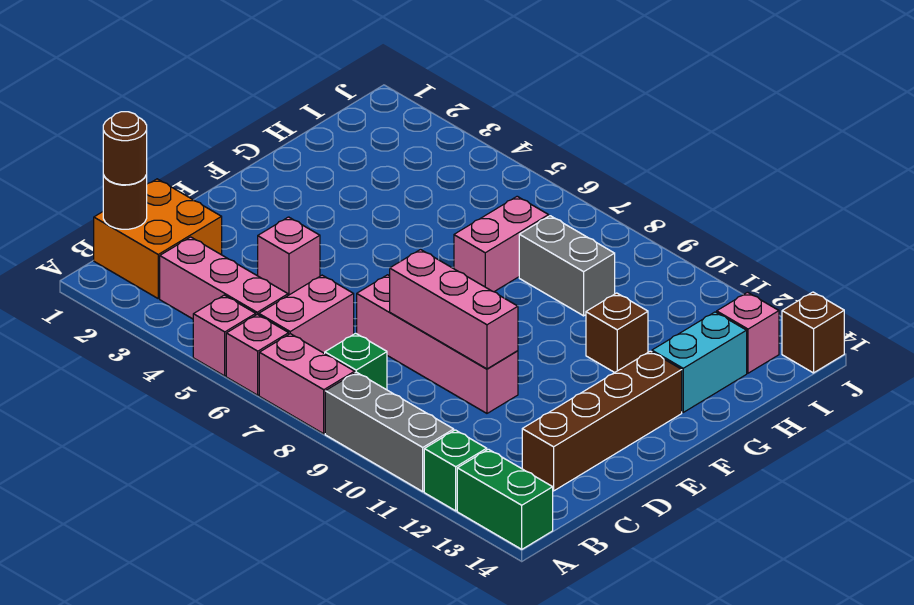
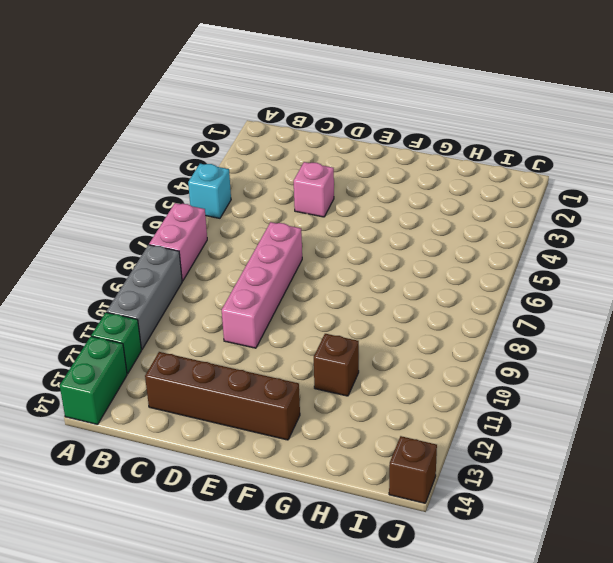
cyan brick A5 level 1 -> pink brick A5 level 1
none -> pink brick A6 level 1
none -> orange brick B1:C2 level 1
none -> pink brick B3:B5 level 1

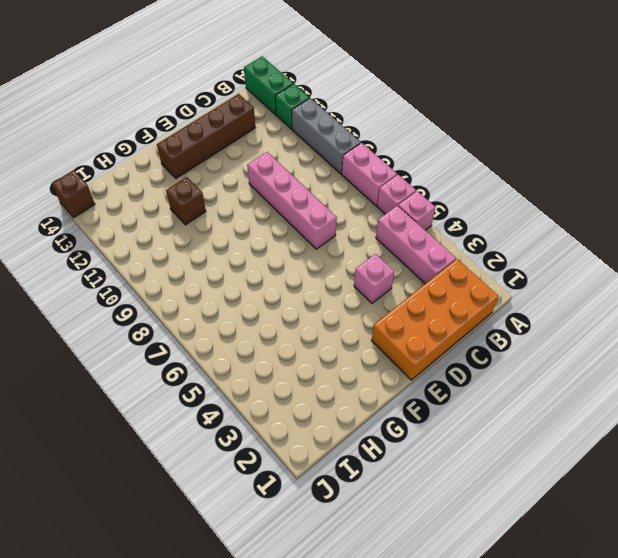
orange brick B1:E2 level 1 -> orange brick B1:C2 level 1
none -> pink brick B6:C6 level 1
none -> green brick B8 level 1
none -> pink brick G7:H7 level 1

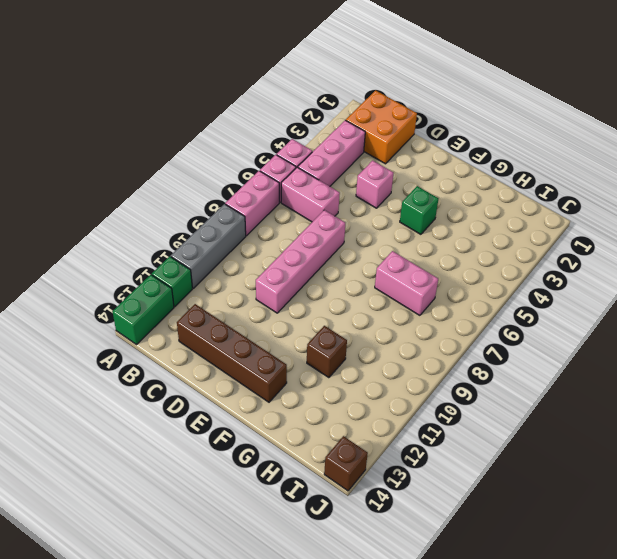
green brick F4 level 1 -> green brick B8 level 1
none -> cyan brick G13:H13 level 1
none -> grey brick H8:H9 level 1
none -> pink brick I13 level 1

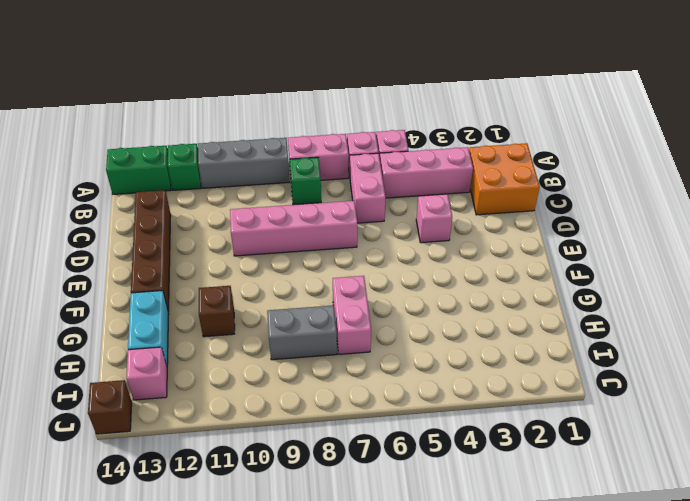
none -> brown round brick B1 level 2
none -> pink brick D8:D10 level 2
none -> brown round brick B1 level 3

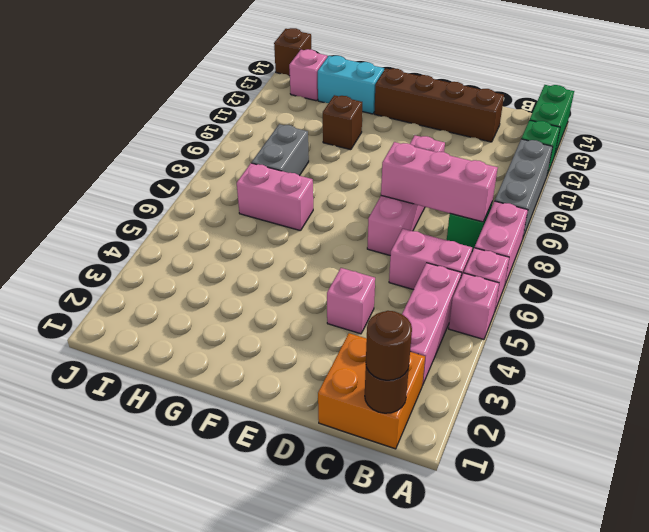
pink brick B8:D8 level 2 -> pink brick D8:D10 level 2

